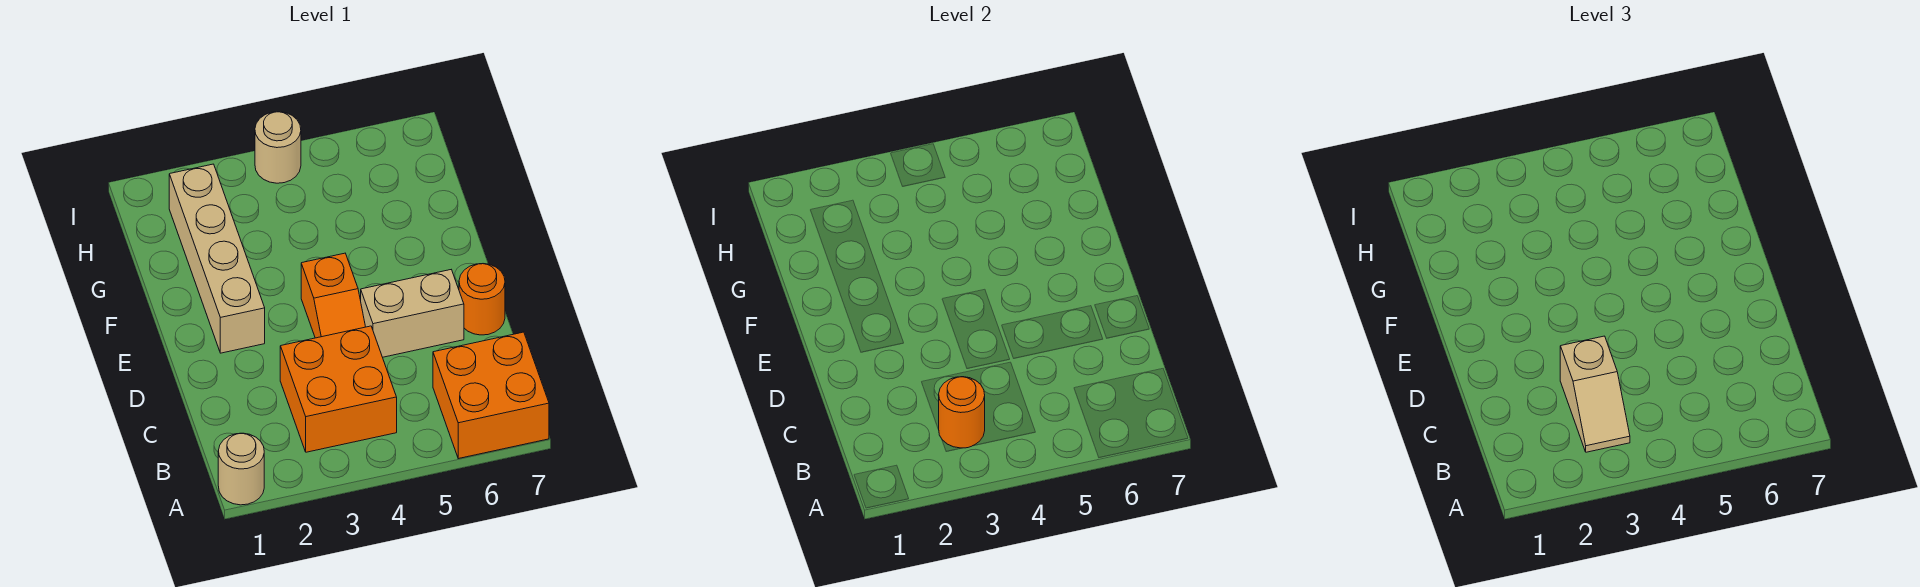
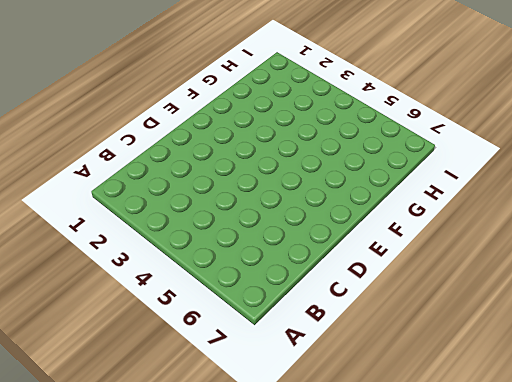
none -> tan round brick A1 level 1
none -> orange brick A6:B7 level 1

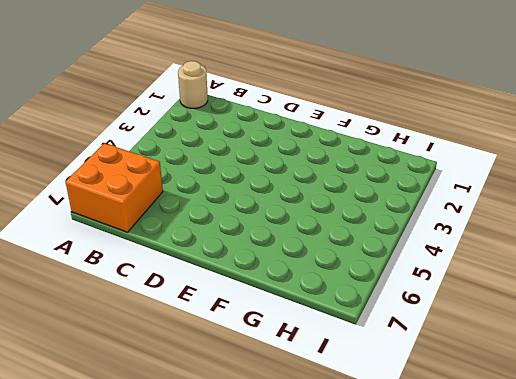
none -> orange brick B3:C4 level 1
none -> orange slope D4:E4 level 1 top E

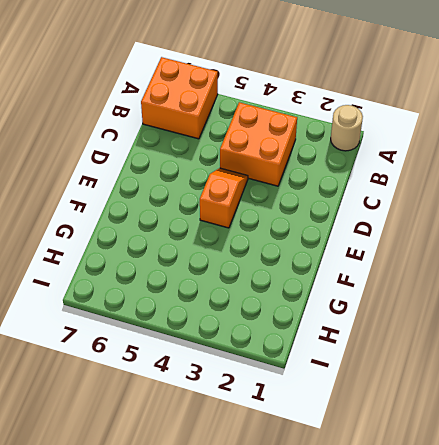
none -> tan brick D5:D6 level 1
none -> orange round brick D7 level 1

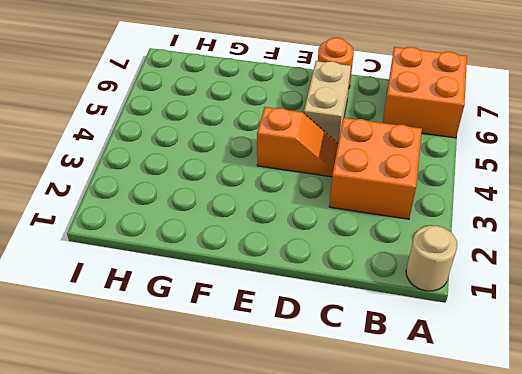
none -> tan brick E2:H2 level 1
none -> tan round brick I4 level 1

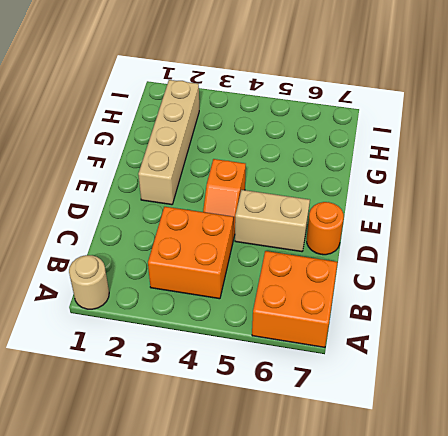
none -> tan round brick I4 level 1
none -> orange round brick B3 level 2

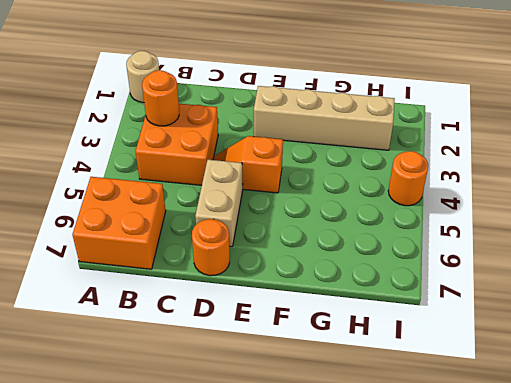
orange round brick I4 level 1 -> tan round brick I4 level 1
none -> tan slope B3:C3 level 3 top C

